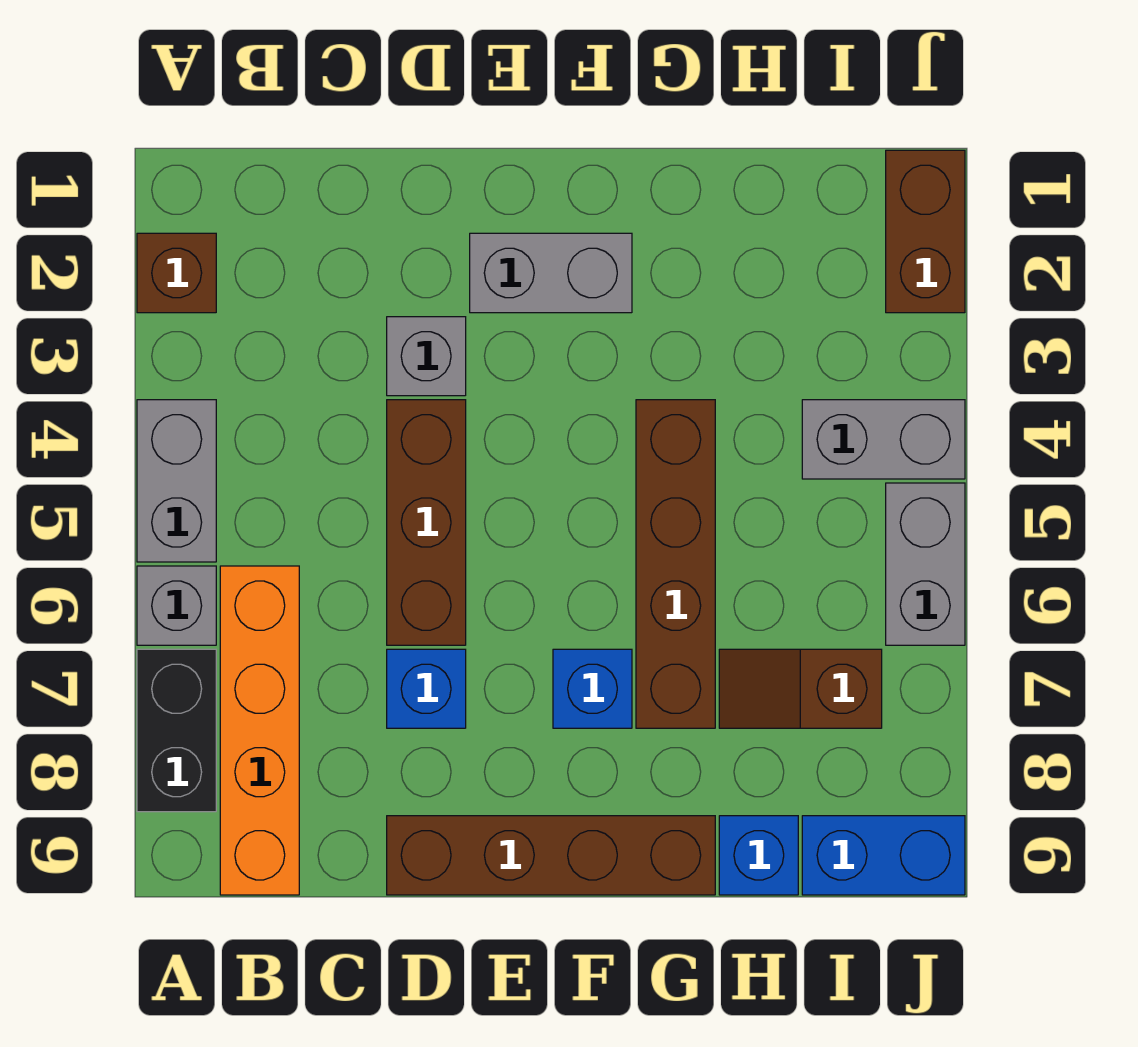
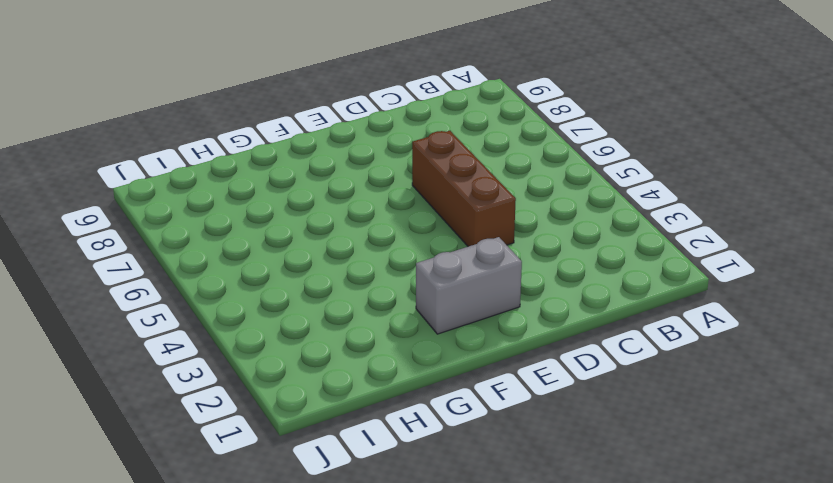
none -> brown brick A2 level 1
none -> grey brick A4:A5 level 1
none -> grey brick A6 level 1

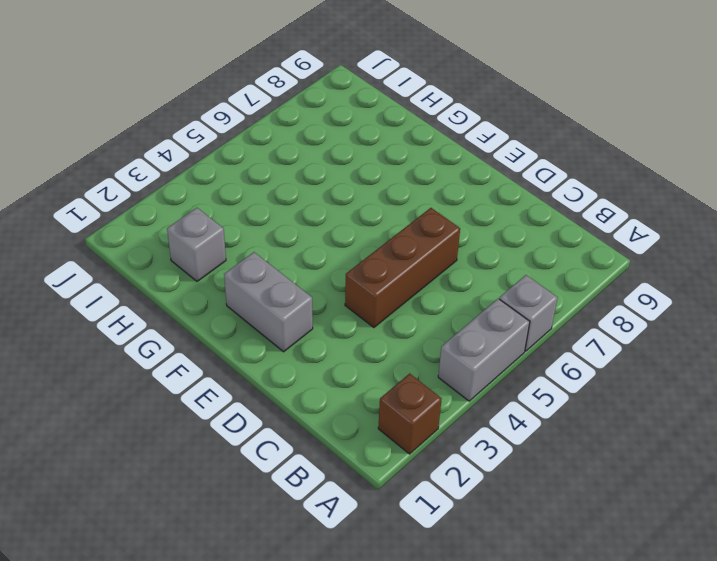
grey brick H2 level 1 -> grey brick D3 level 1
none -> black brick A7:A8 level 1
none -> orange brick B6:B9 level 1
none -> blue brick D7 level 1

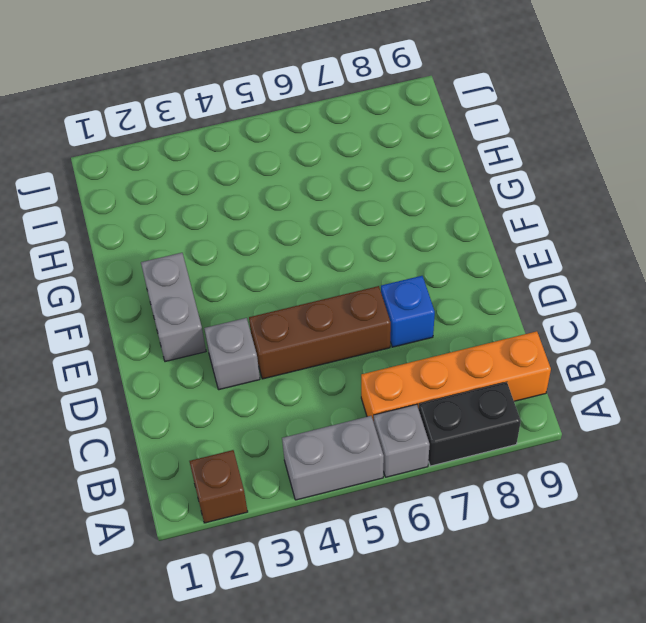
none -> brown brick D9:G9 level 1
none -> blue brick F7 level 1
none -> brown brick G4:G7 level 1

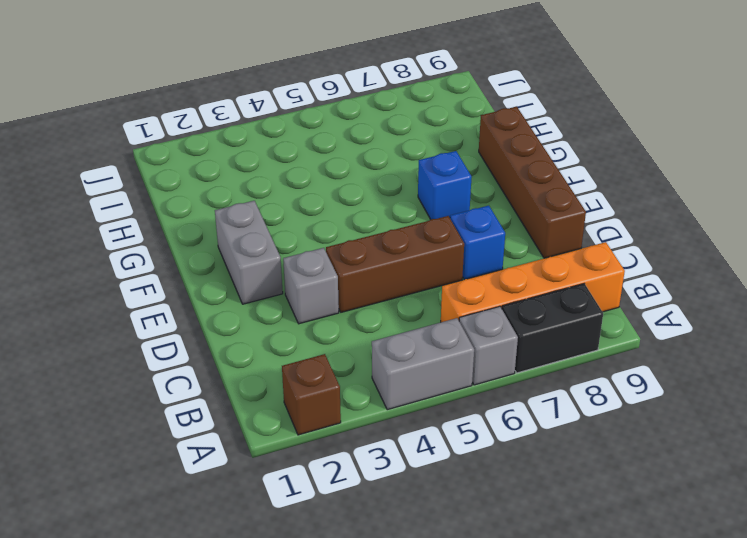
none -> brown brick G4:G7 level 1
none -> brown slope H7:I7 level 1 top I
none -> blue brick H9 level 1

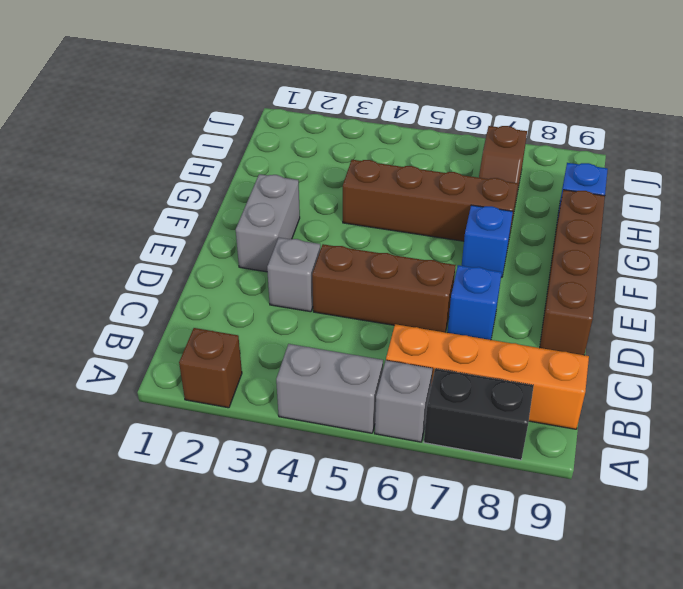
none -> grey brick I4:J4 level 1
none -> blue brick I9:J9 level 1
none -> brown brick J1:J2 level 1

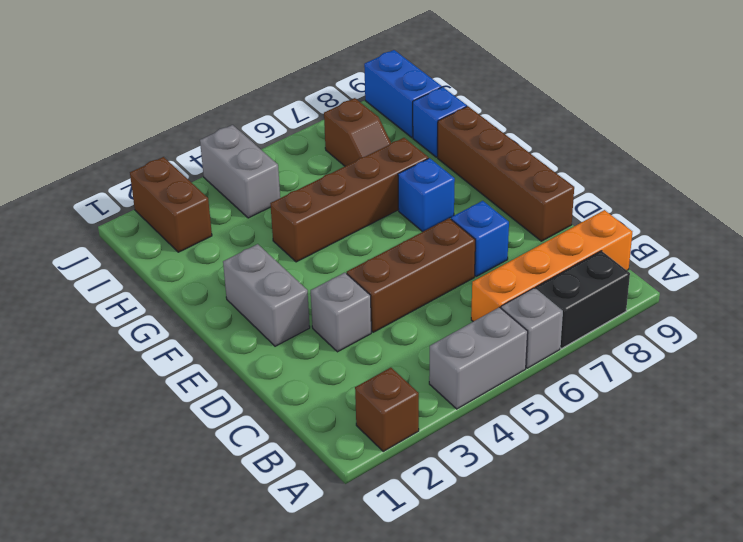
brown brick I2:J2 level 1 -> brown brick J1:J2 level 1
none -> grey brick J5:J6 level 1

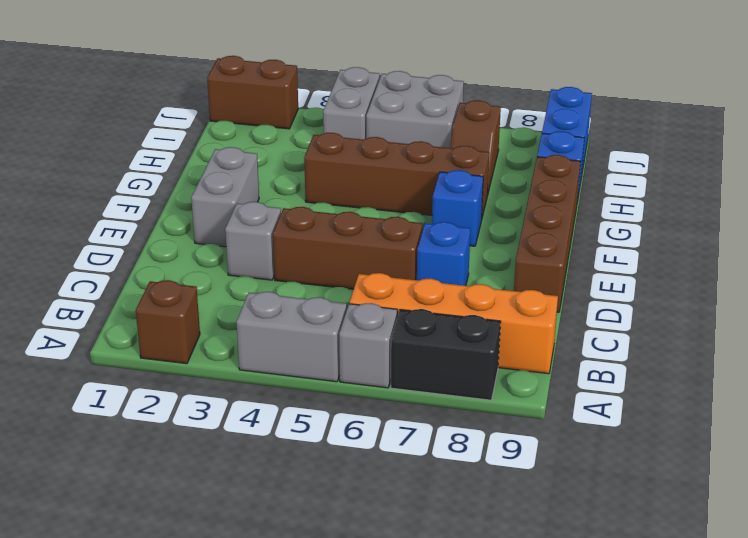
grey brick I5:J6 level 1 -> grey brick J5:J6 level 1

